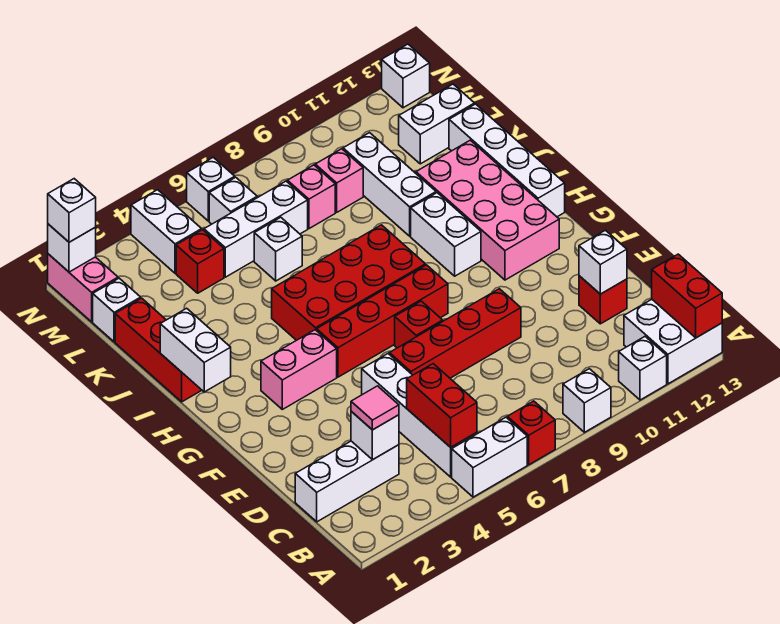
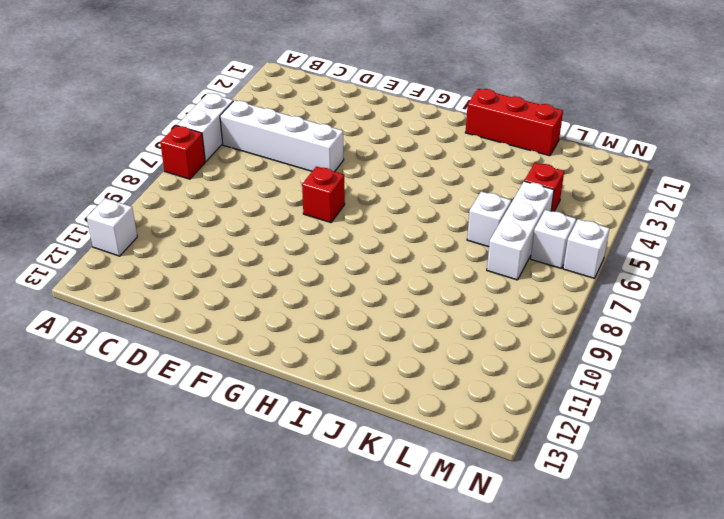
none -> white brick A9 level 1
none -> white brick A12:B13 level 1
none -> white brick C1:C3 level 1
none -> red brick D12 level 1

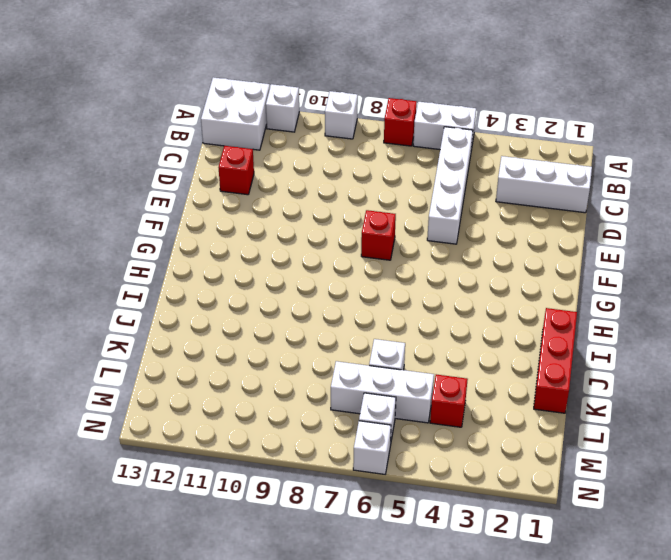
none -> red brick E6:E9 level 1
none -> pink brick G3:G4 level 1
none -> red brick G5:G8 level 1
none -> pink brick G11:J12 level 1

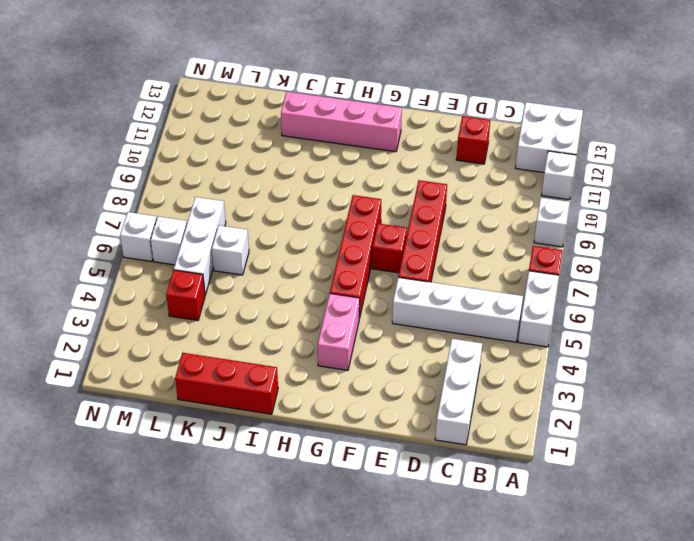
pink brick G12:J12 level 1 -> pink brick G11:J12 level 1
none -> red brick H5:I8 level 1
none -> white brick H10:I10 level 1
none -> white brick H13:K13 level 1
none -> white brick J10:L10 level 1

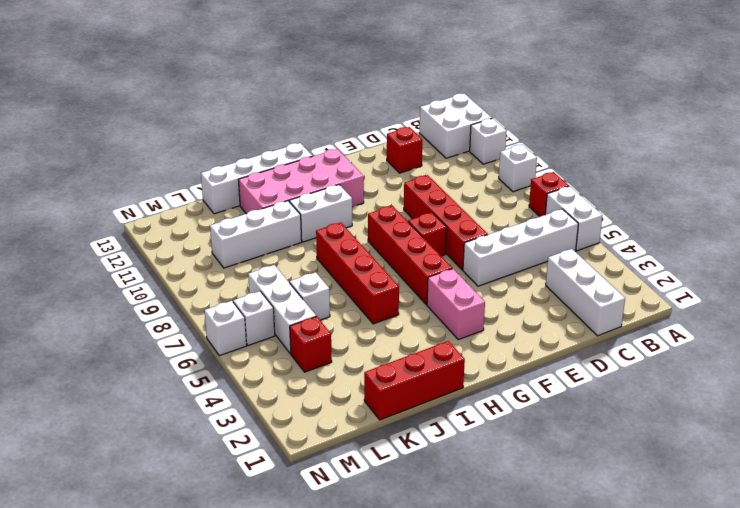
red brick I5:I8 level 1 -> red brick H5:I8 level 1
none -> white brick L1 level 1
none -> pink brick L8 level 1
none -> pink brick L9 level 1
none -> white brick L12:L13 level 1

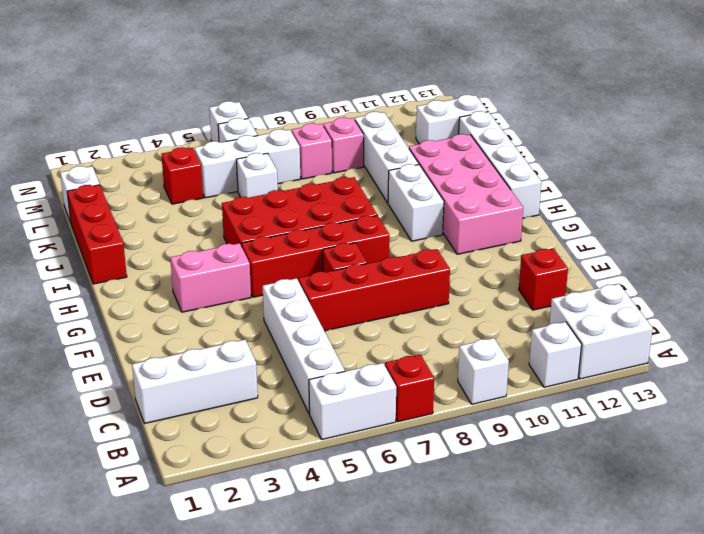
none -> pink brick M1:N1 level 1
none -> white brick M4:N4 level 1
none -> white brick N13 level 1
none -> red brick A13:B13 level 2

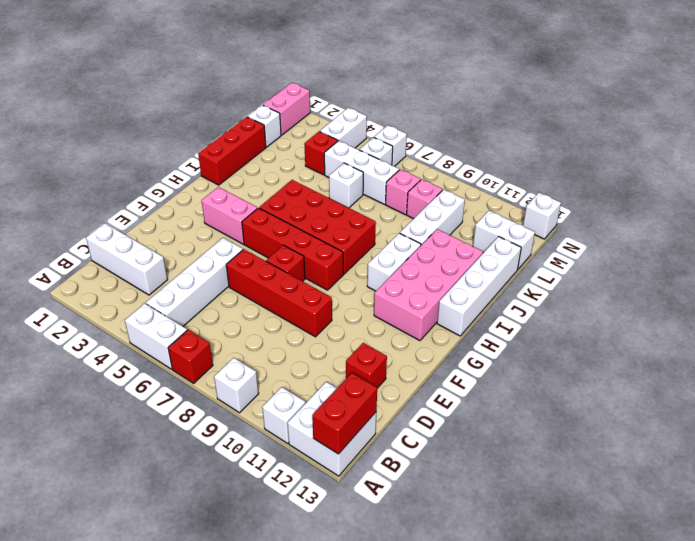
none -> red brick B5:C5 level 2
none -> white brick C3 level 2
none -> white brick D12 level 2
none -> white brick H1:I1 level 2

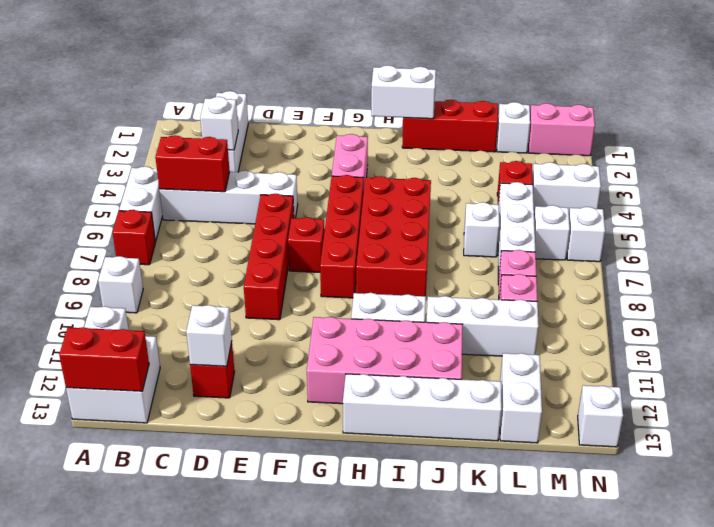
none -> white brick N1 level 2
none -> pink tile C3 level 3
none -> white brick N1 level 3

